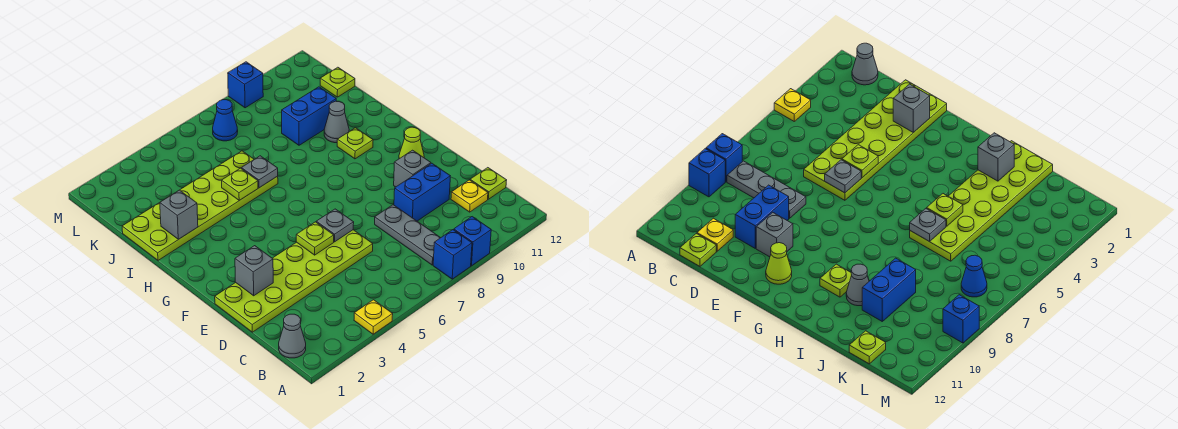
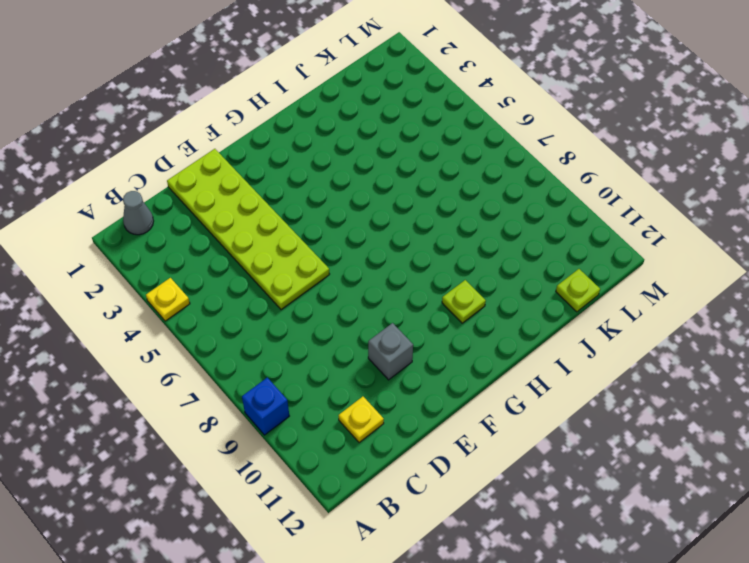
none -> blue brick A8 level 1
none -> grey plate B8:D8 level 1
none -> lime plate C12 level 1

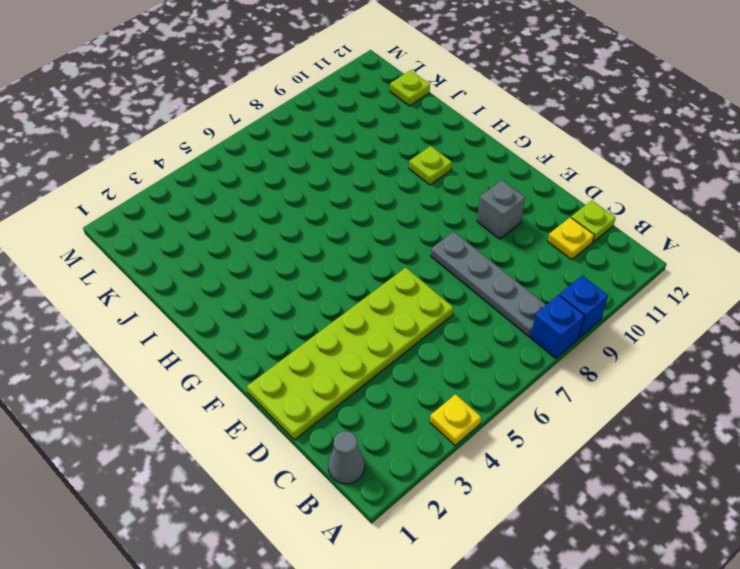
grey plate B8:E8 level 1 -> grey plate B8:D8 level 1
none -> blue brick D9:D10 level 1
none -> lime cone F11 level 1
none -> lime plate I1:J6 level 1

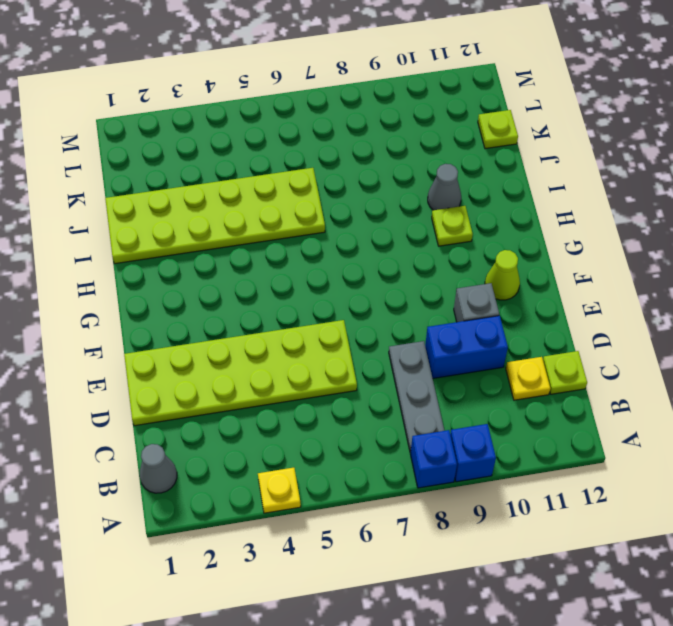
none -> blue brick J9:J10 level 1
none -> blue cone L7 level 1
none -> blue brick M9 level 1

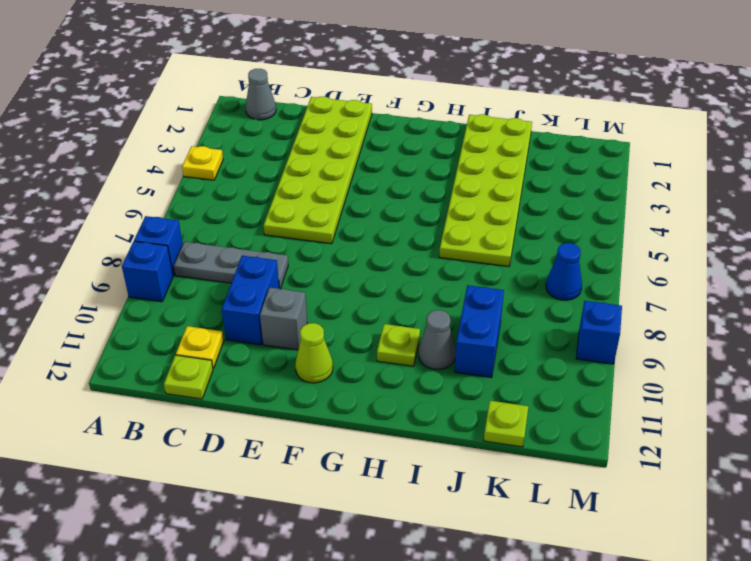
none -> grey brick E2 level 2
none -> lime plate E5 level 2
none -> grey plate E6 level 2

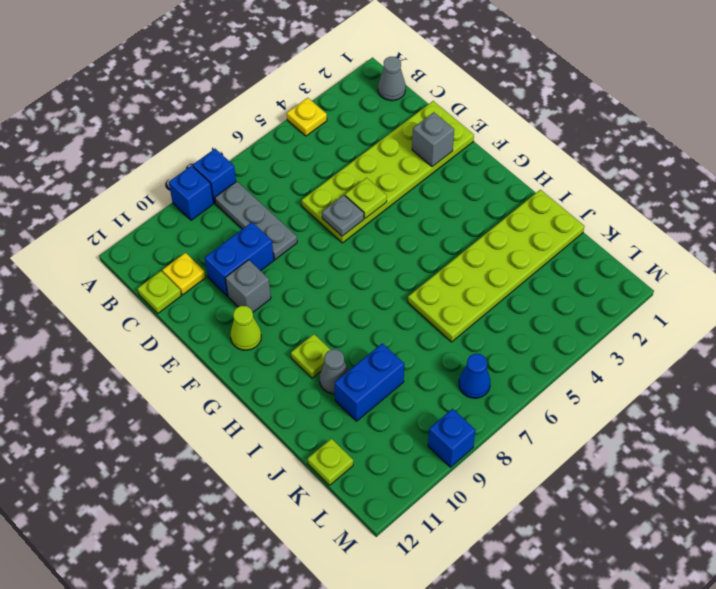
none -> grey brick I2 level 2
none -> lime plate I5 level 2
none -> grey plate I6 level 2

